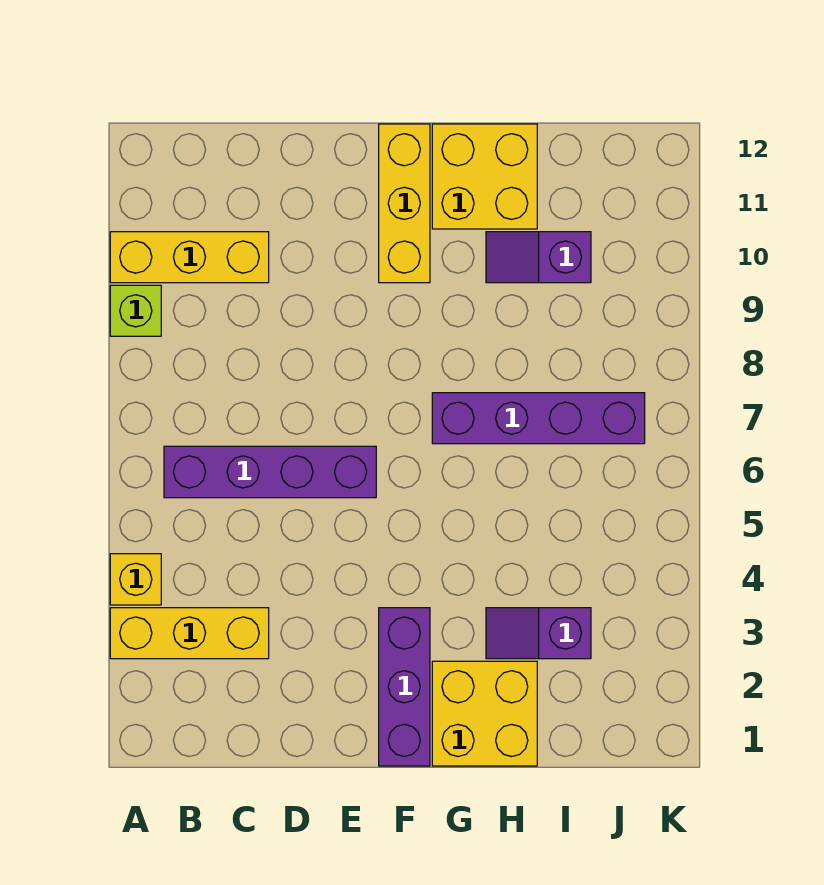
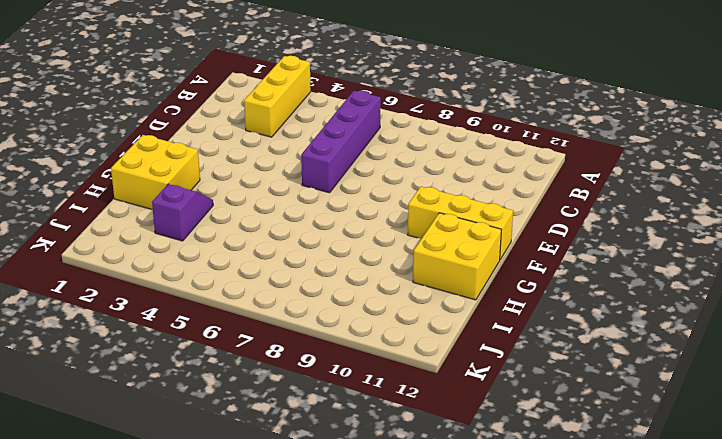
none -> yellow brick A4 level 1
none -> lime brick A9 level 1
none -> yellow brick A10:C10 level 1

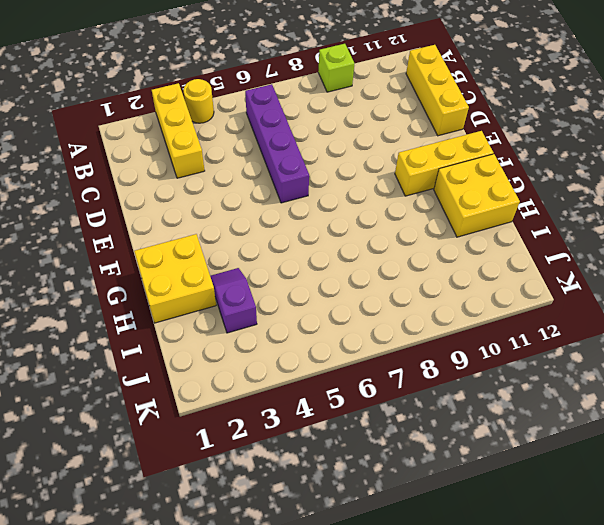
yellow round brick A4 level 1 -> yellow brick A4 level 1
yellow brick B12:D12 level 1 -> yellow brick A10:C10 level 1
none -> purple brick F1:F3 level 1
none -> purple brick G7:J7 level 1
none -> purple slope H10:I10 level 1 top I

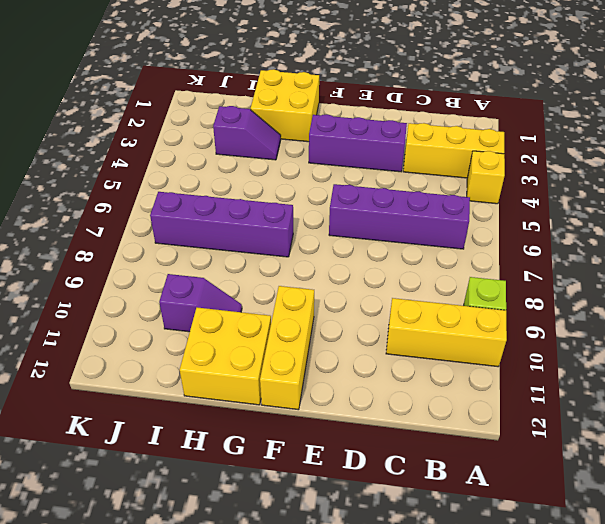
purple brick D3:F3 level 1 -> purple brick F1:F3 level 1

